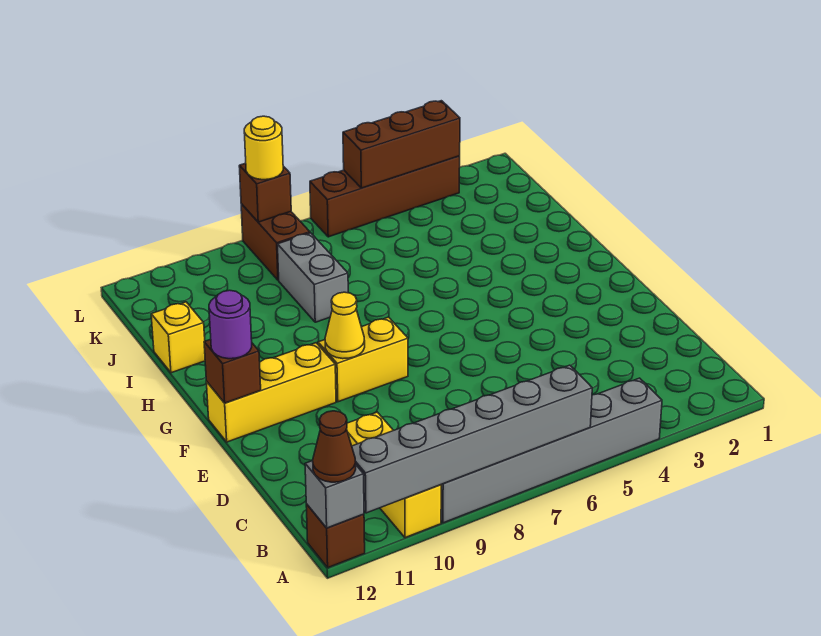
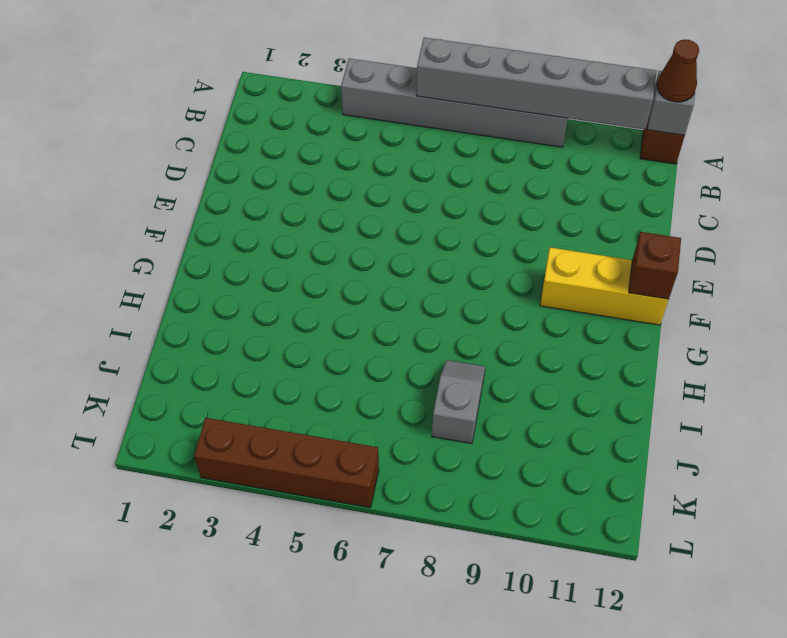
grey slope I8:J8 level 1 top J -> grey brick I8:J8 level 1
none -> yellow brick A10:C10 level 1
none -> yellow brick F8:F9 level 1
none -> yellow brick I12 level 1

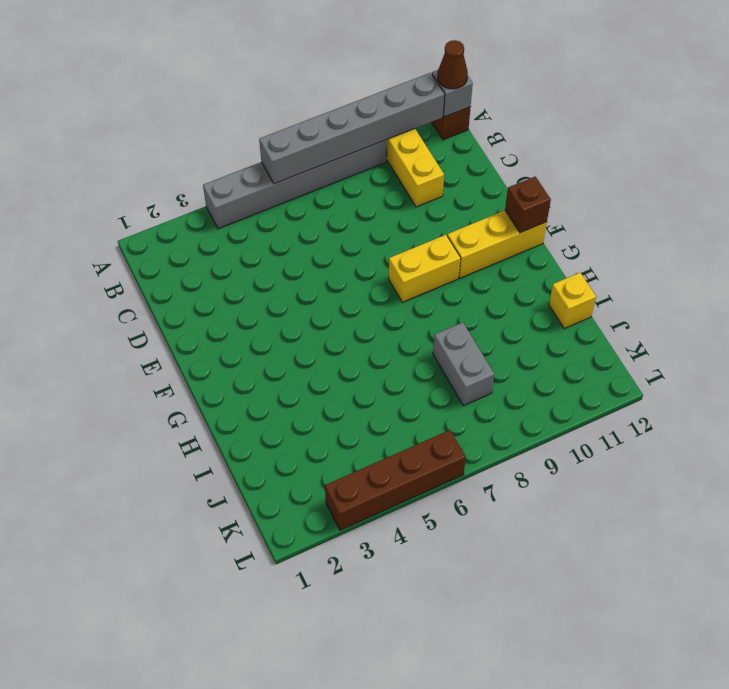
none -> brown brick K8:L8 level 1
none -> yellow cone F9 level 2
none -> brown brick L3:L5 level 2

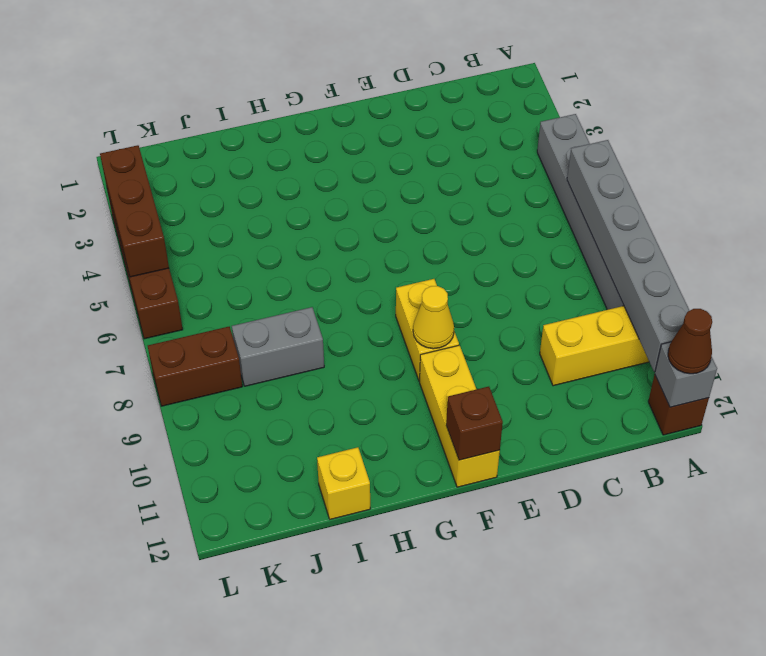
none -> brown brick L8 level 2
none -> purple round brick F12 level 3
none -> yellow round brick L8 level 3

